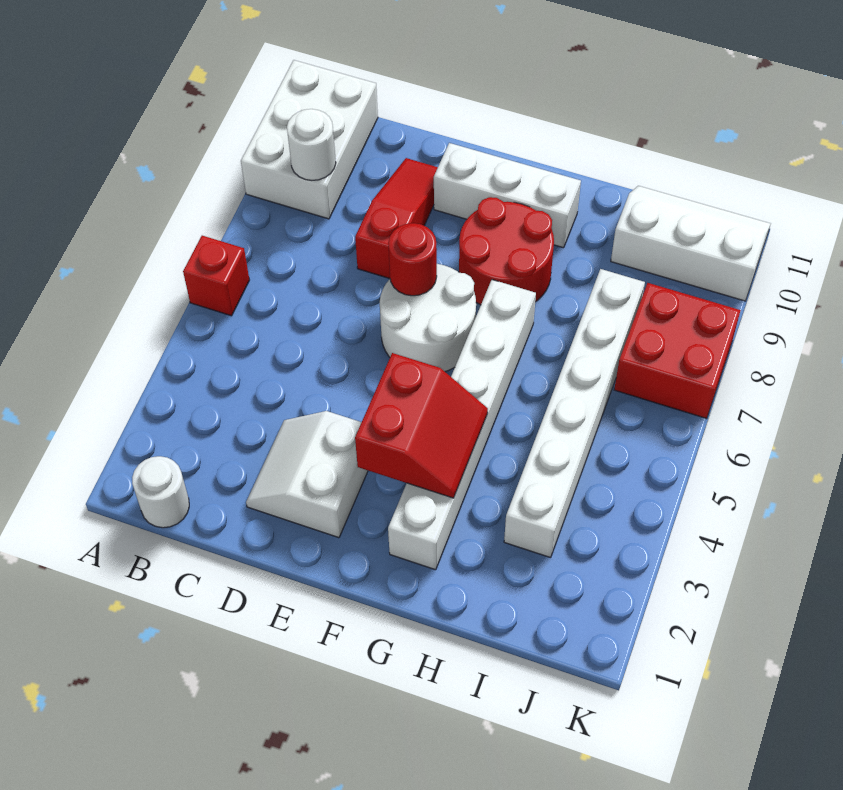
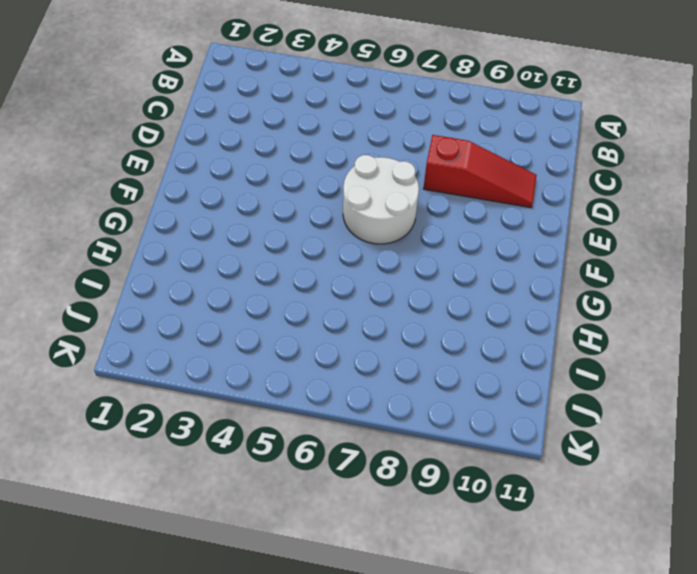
none -> red brick A6 level 1
none -> white brick A9:B11 level 1
none -> white round brick B1 level 1

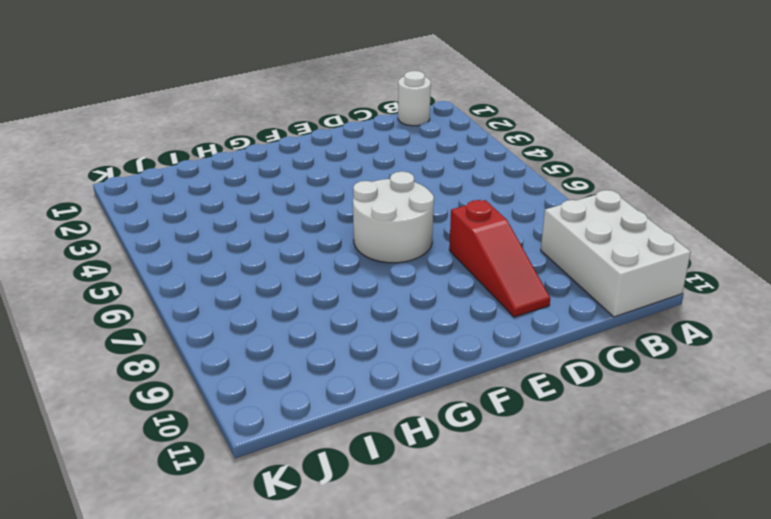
none -> red brick A6 level 1
none -> white slope D2:E3 level 1 top E
none -> white brick E10:G10 level 1

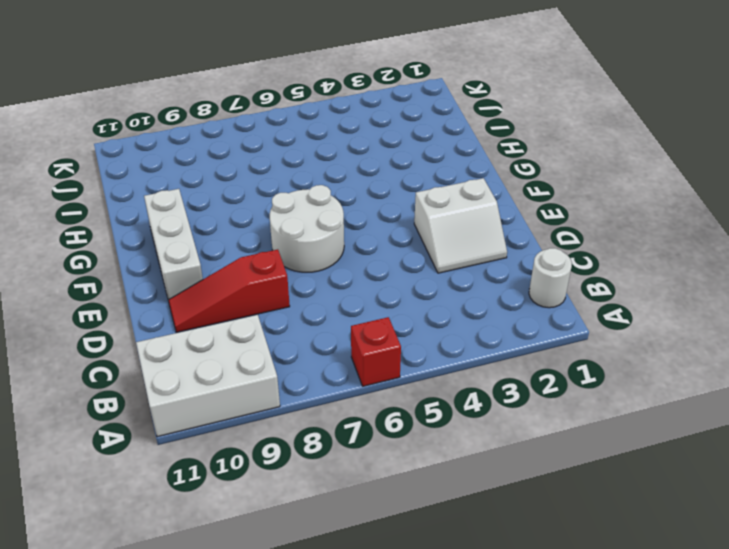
none -> red round brick F8:G9 level 1
none -> white brick G2:G7 level 1
none -> white brick I3:I8 level 1

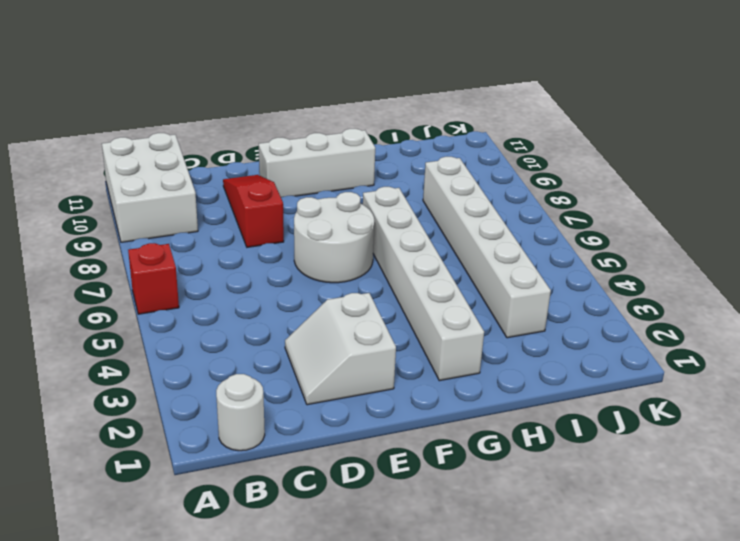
none -> red round brick F8:G9 level 1
none -> white slope I10:K11 level 1 top 10
none -> red brick J7:K8 level 1

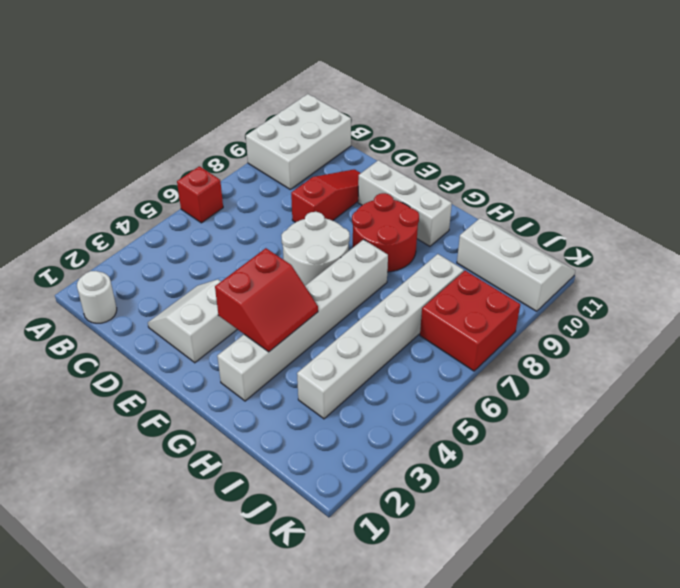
none -> white round brick B9 level 2
none -> red round brick E7 level 2

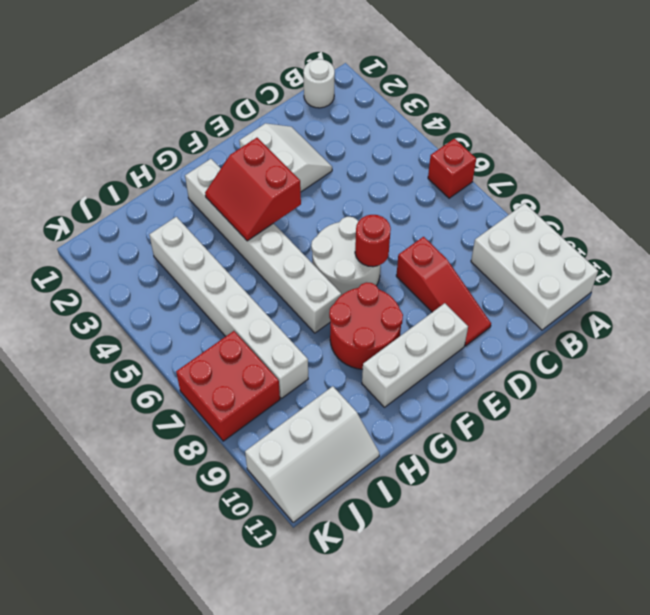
none -> white round brick B9 level 2

